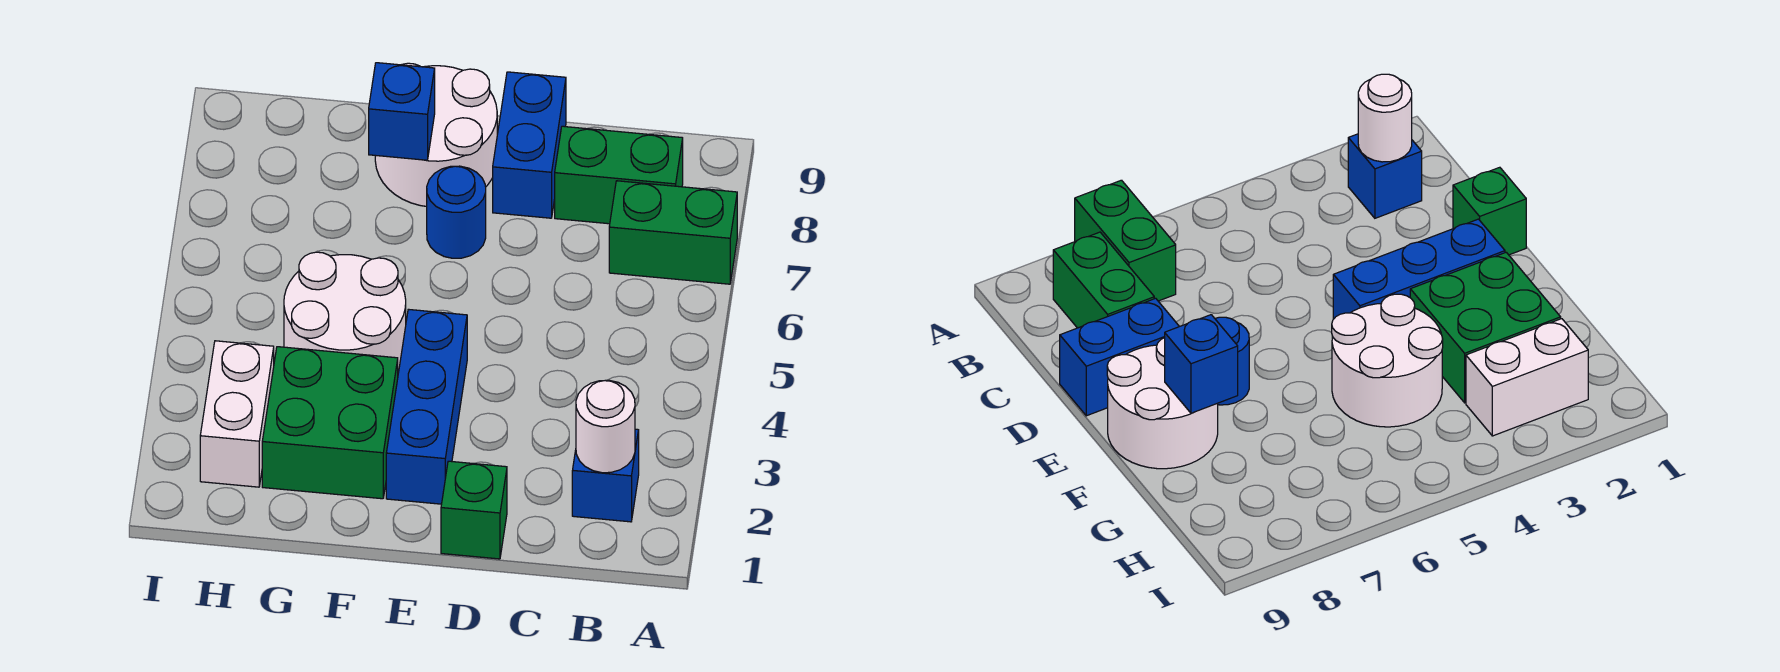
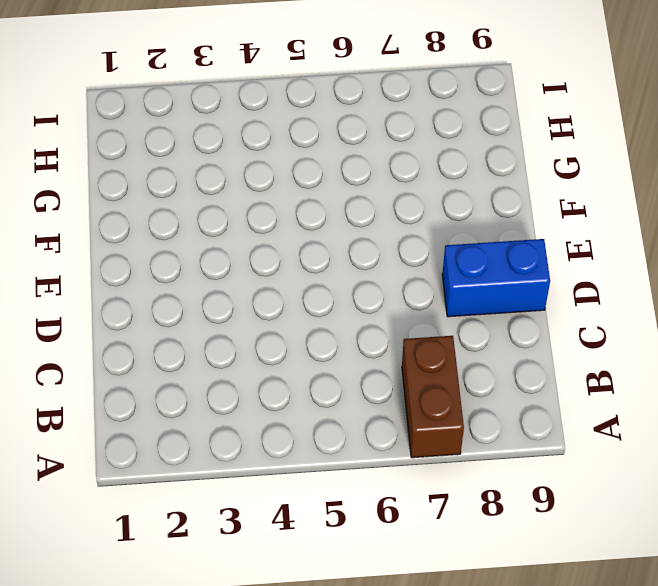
brown brick A7:B7 level 1 -> green brick A7:B7 level 1
none -> blue brick B2 level 1
none -> green brick B8:C8 level 1
none -> green brick D1 level 1

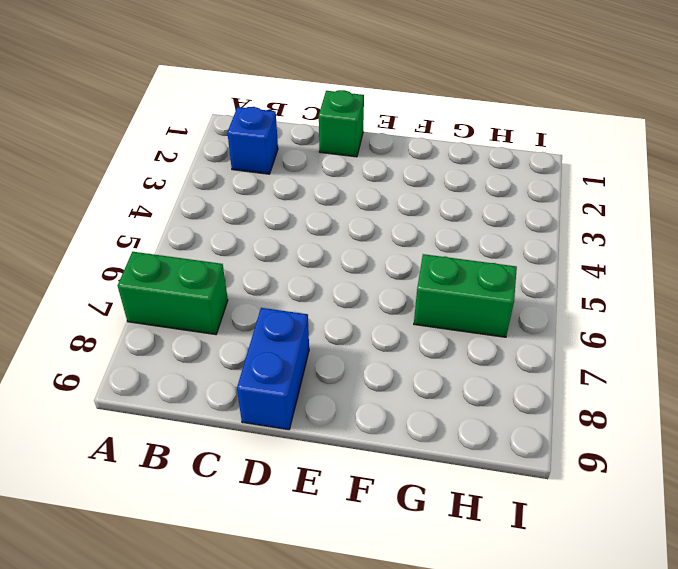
green brick G6:H6 level 1 -> green brick B8:C8 level 1
none -> blue brick E2:E4 level 1
none -> blue round brick E7 level 1
none -> white round brick E8:F9 level 1

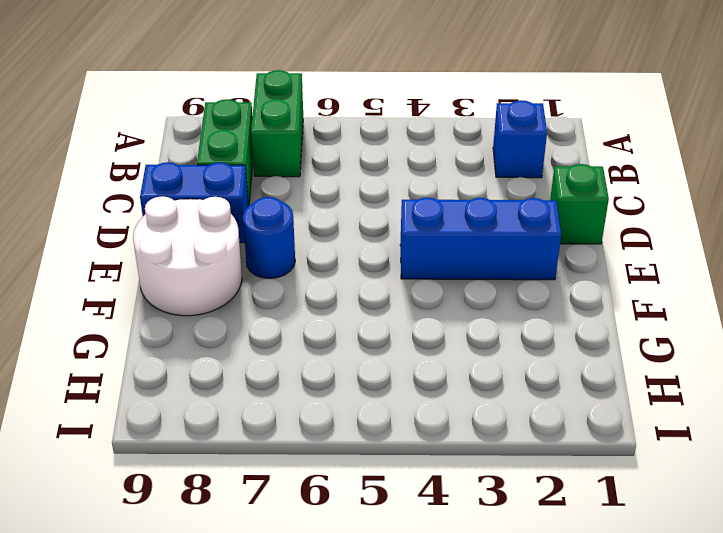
none -> green brick F2:G3 level 1
none -> white round brick F4:G5 level 1
none -> white brick H2:H3 level 1

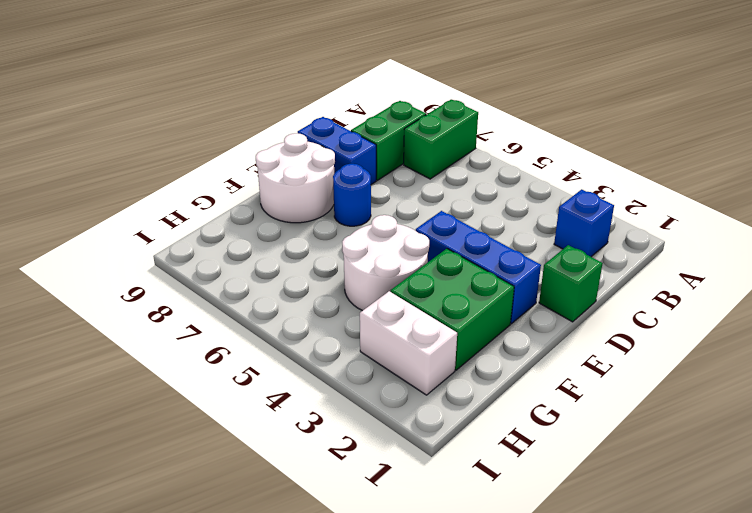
none -> white round brick B2 level 2
none -> blue brick F8 level 2

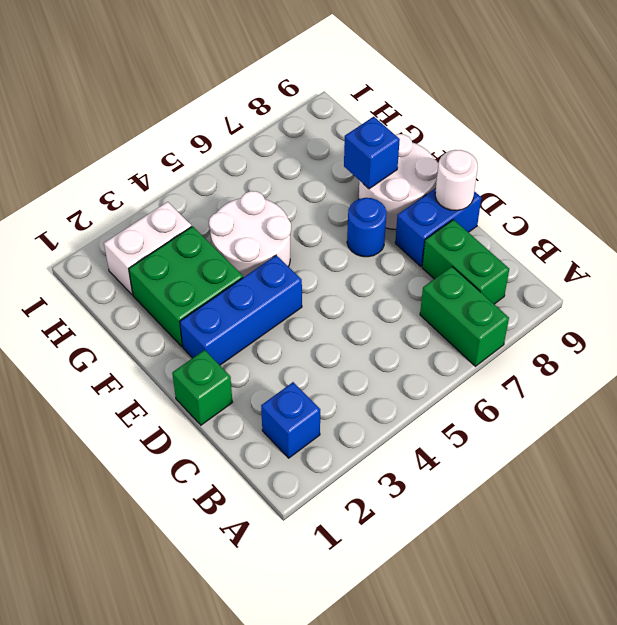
white round brick D9 level 2 -> white round brick B2 level 2

